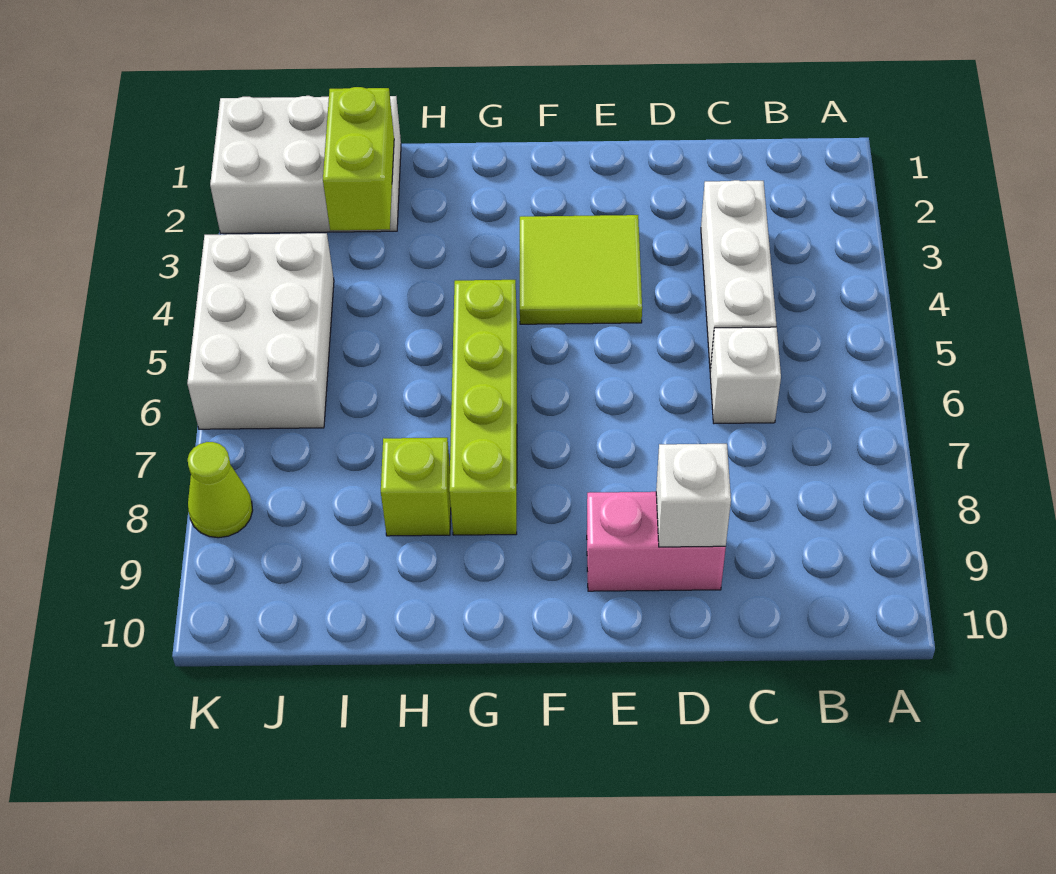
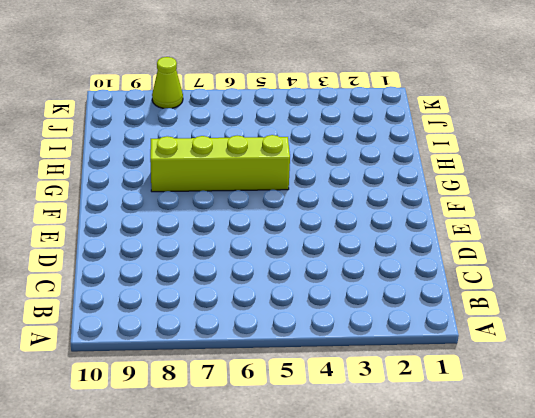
none -> white brick C3:C5 level 1
none -> white brick C6 level 1

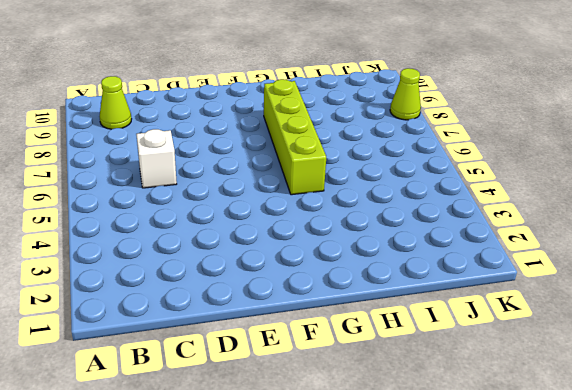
lime cone B9 level 1 -> none
none -> white brick C3:C5 level 1
none -> pink brick D9:E9 level 1

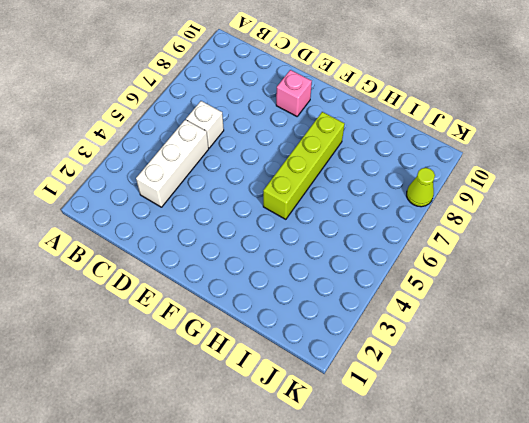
pink brick E9 level 1 -> pink brick D9:E9 level 1
none -> lime tile E3:F4 level 1
none -> lime brick H8 level 1

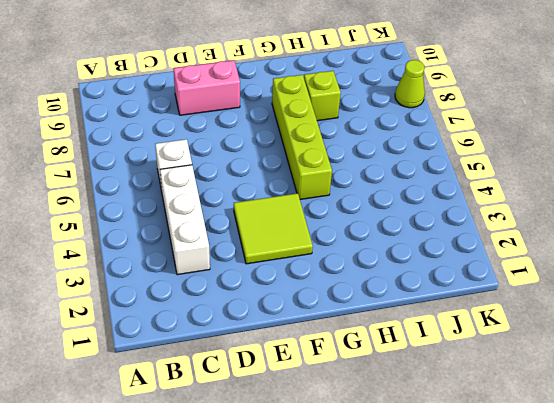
none -> white brick I1:K2 level 1
none -> white brick J4:K6 level 1

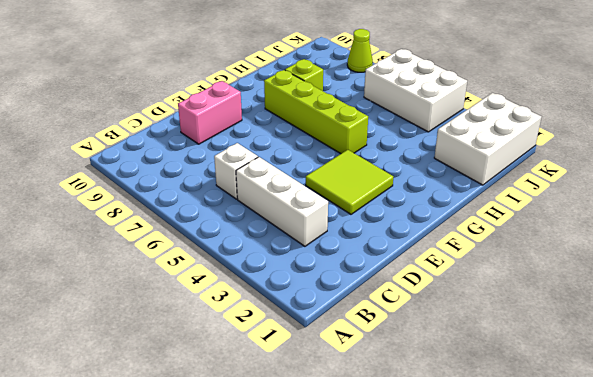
none -> white brick D9 level 2
none -> lime brick I2:I3 level 2

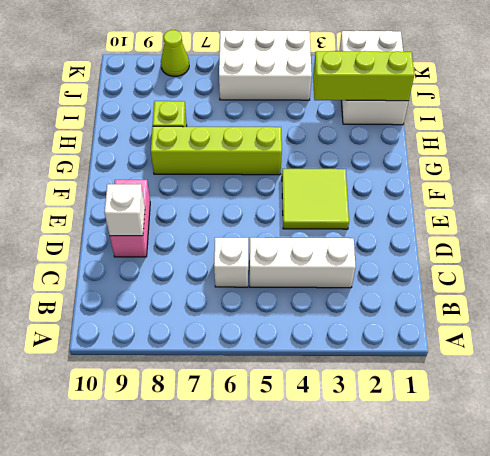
lime brick I1:I3 level 2 -> lime brick I2:I3 level 2

